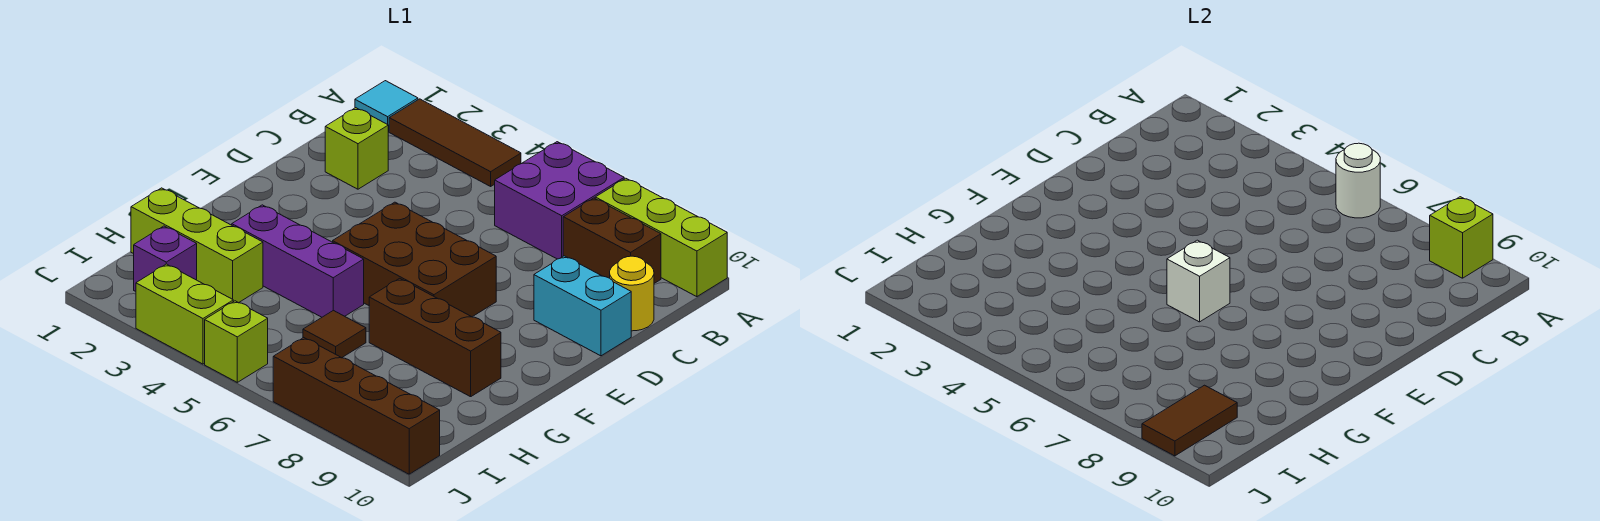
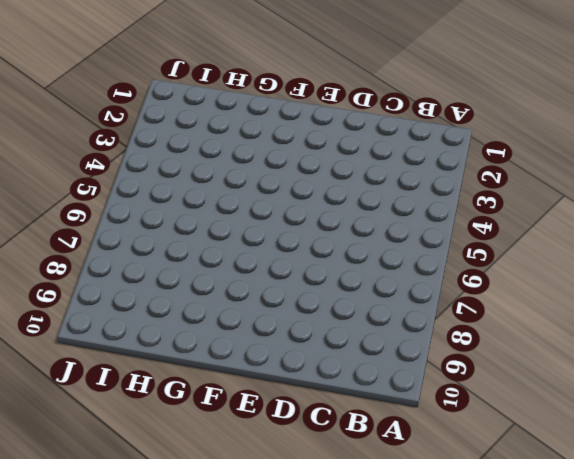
none -> cyan tile A1 level 1
none -> brown tile A2:A4 level 1
none -> purple brick A6:B7 level 1

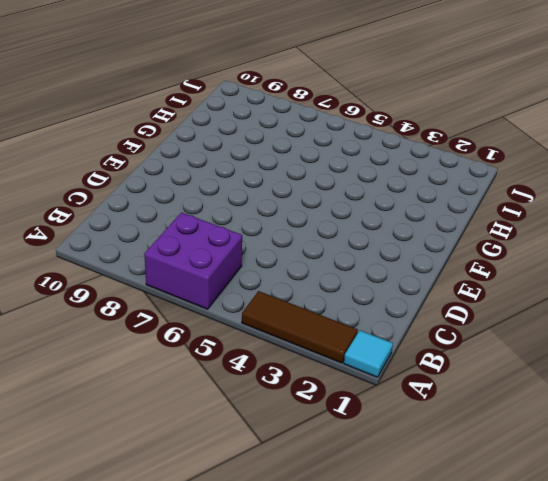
none -> lime brick A8:A10 level 1
none -> brown brick B8:B9 level 1
none -> lime brick C2 level 1

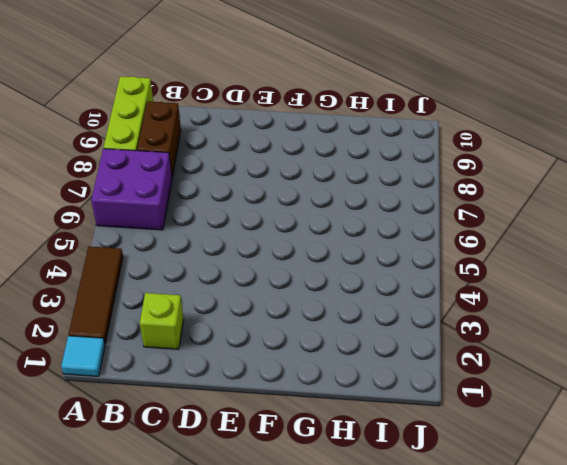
none -> yellow round brick C10 level 1
none -> cyan brick D9:D10 level 1
none -> brown brick E5:F7 level 1

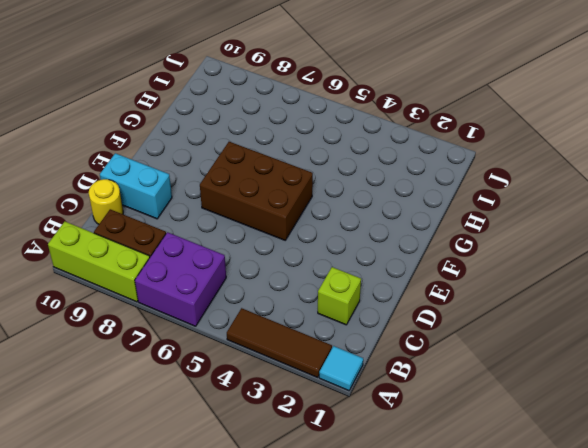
none -> purple brick G3:G5 level 1
none -> brown brick G7:G9 level 1
none -> lime brick H1:H3 level 1

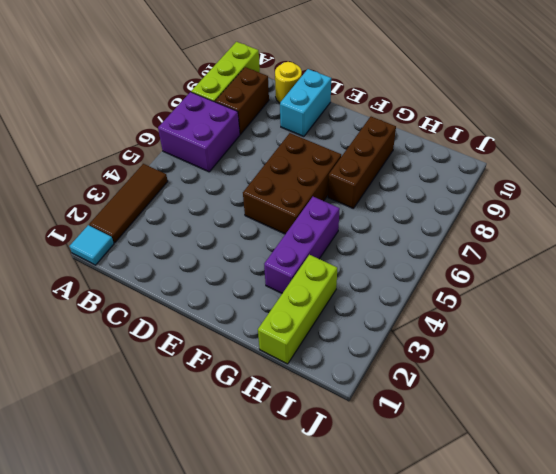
none -> lime brick C2 level 1
none -> brown tile H6 level 1
none -> purple brick I2 level 1

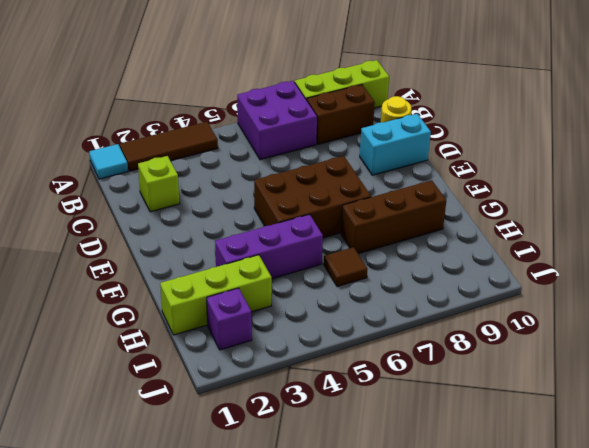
none -> lime brick J3:J4 level 1
none -> lime brick J5 level 1
none -> brown brick J7:J10 level 1

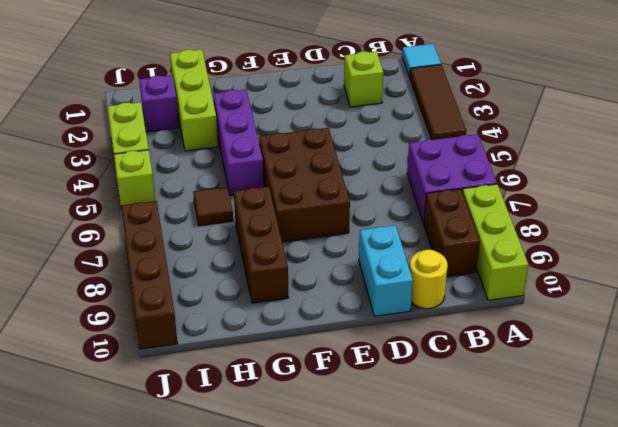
none -> white round brick A6 level 2
none -> lime brick A9 level 2
none -> white brick F6 level 2

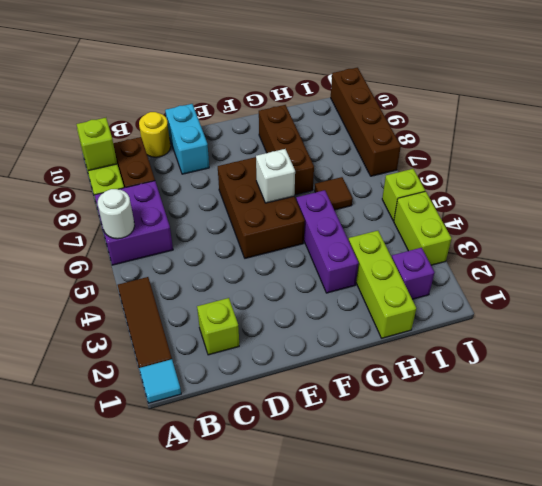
none -> brown tile I9:J9 level 2

